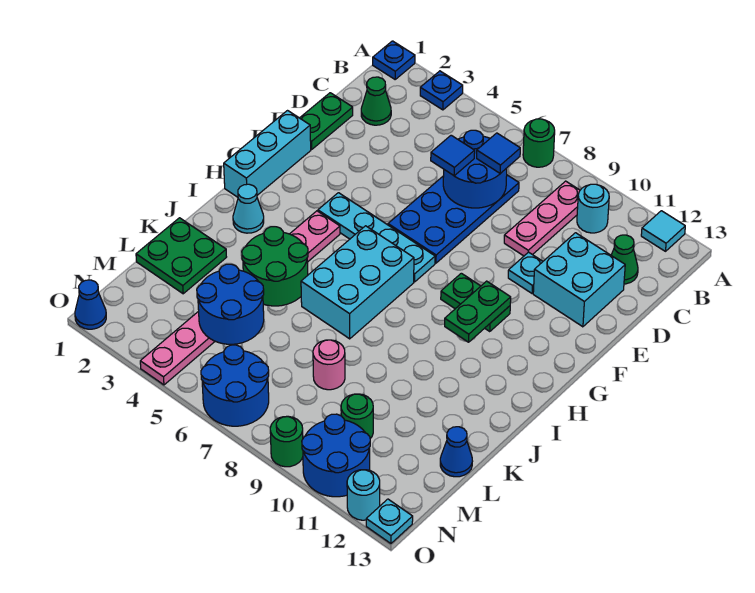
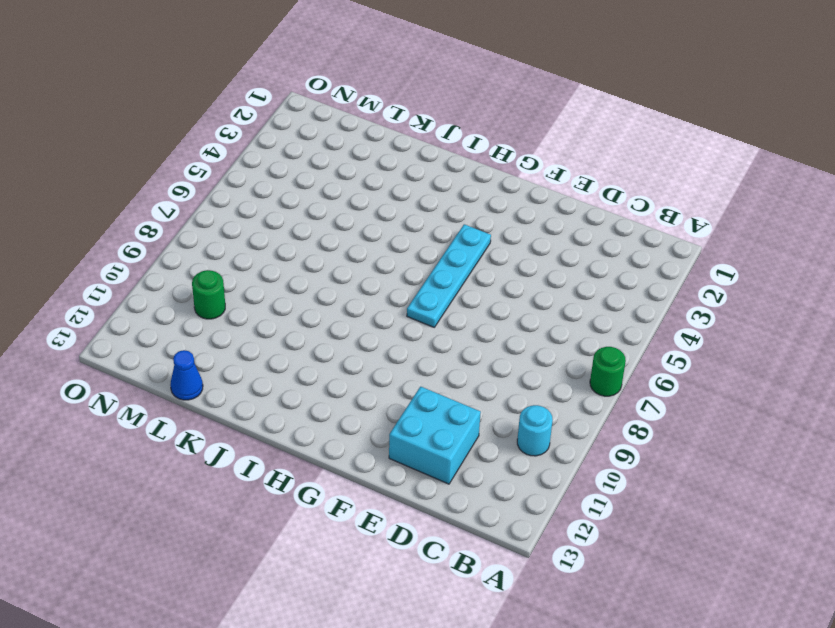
none -> blue plate A1 level 1
none -> blue plate A3 level 1
none -> cyan tile A12 level 1
none -> pink plate B9:D9 level 1

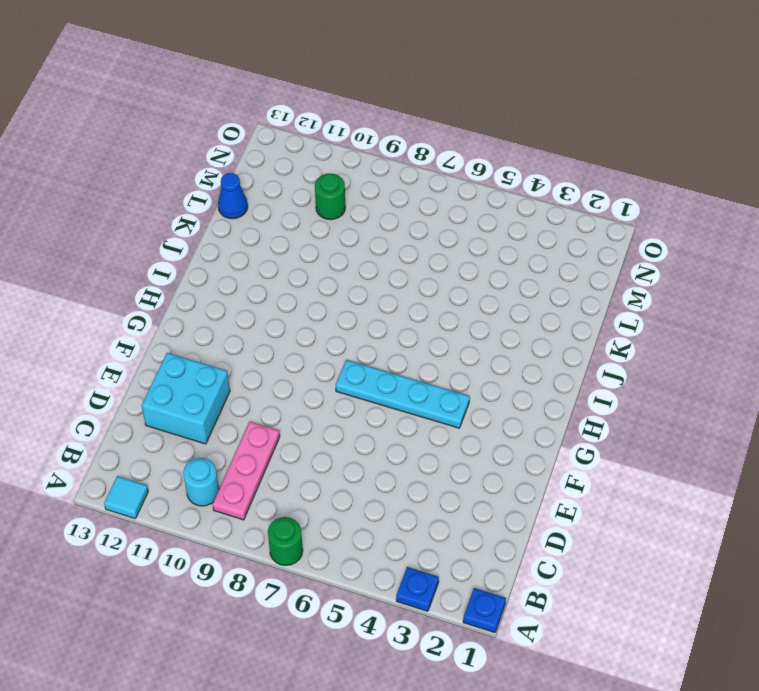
none -> green cone C2 level 1
none -> blue plate C6:F7 level 1
none -> green cone C12 level 1
none -> green plate D1:E1 level 1

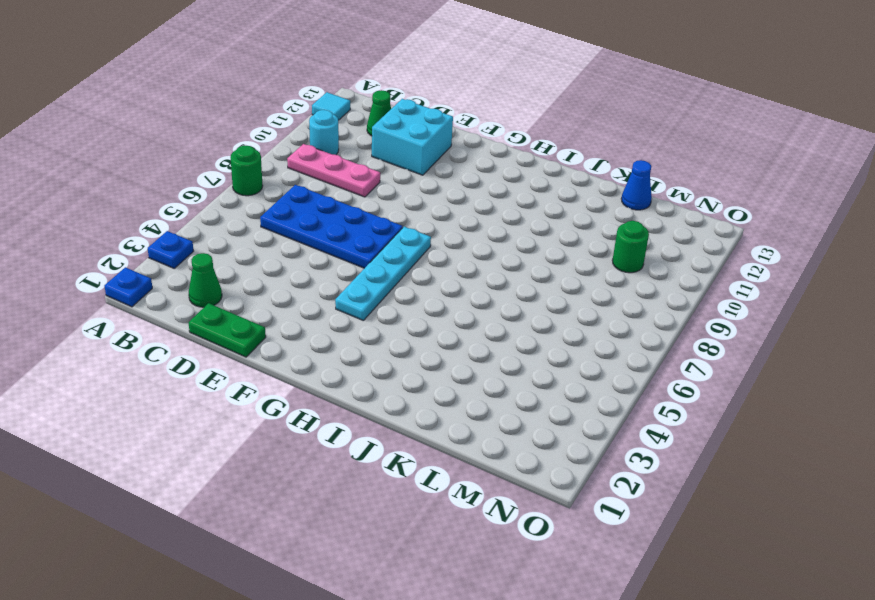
none -> cyan plate E10 level 1
none -> cyan brick F1:H1 level 1
none -> green plate G9:G10 level 1
none -> pink plate H4:O4 level 1

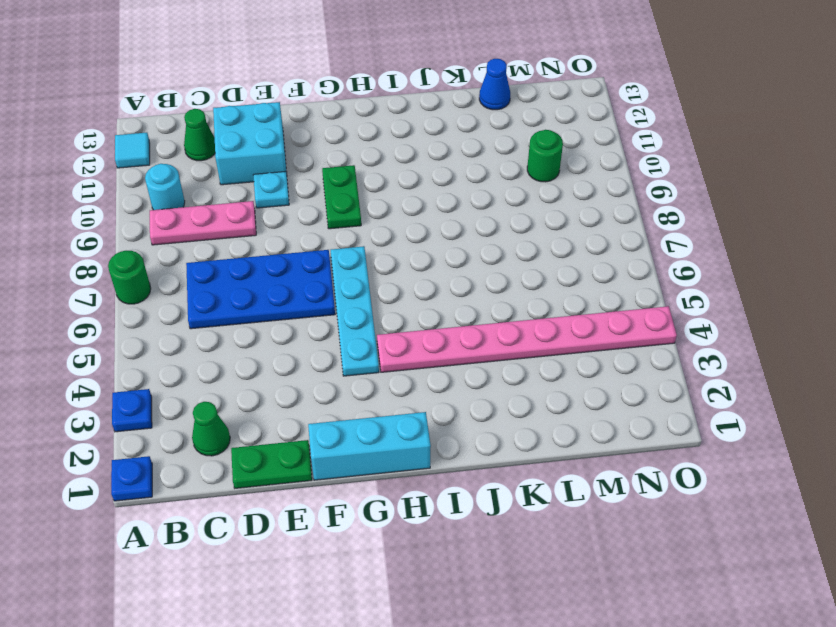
none -> cyan brick H6:J7 level 1
none -> cyan cone I2 level 1
none -> green plate K1:L2 level 1
none -> pink round brick L8 level 1

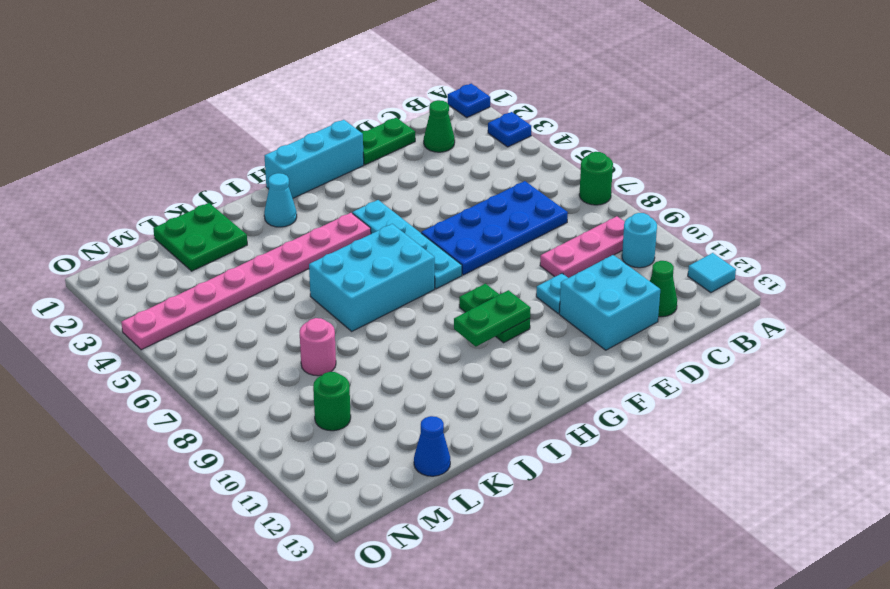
none -> blue round brick N6:O7 level 1
none -> blue round brick N10:O11 level 1
none -> blue cone O1 level 1
none -> green round brick O9 level 1

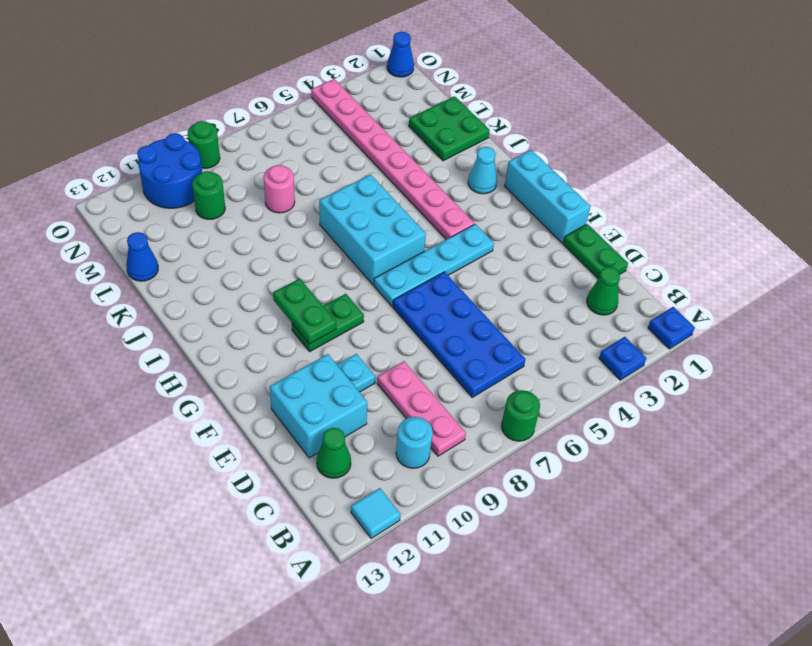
none -> blue round brick N6:O7 level 1
none -> cyan round brick O12 level 1
none -> cyan plate O13 level 1
none -> blue round brick C6:D7 level 2

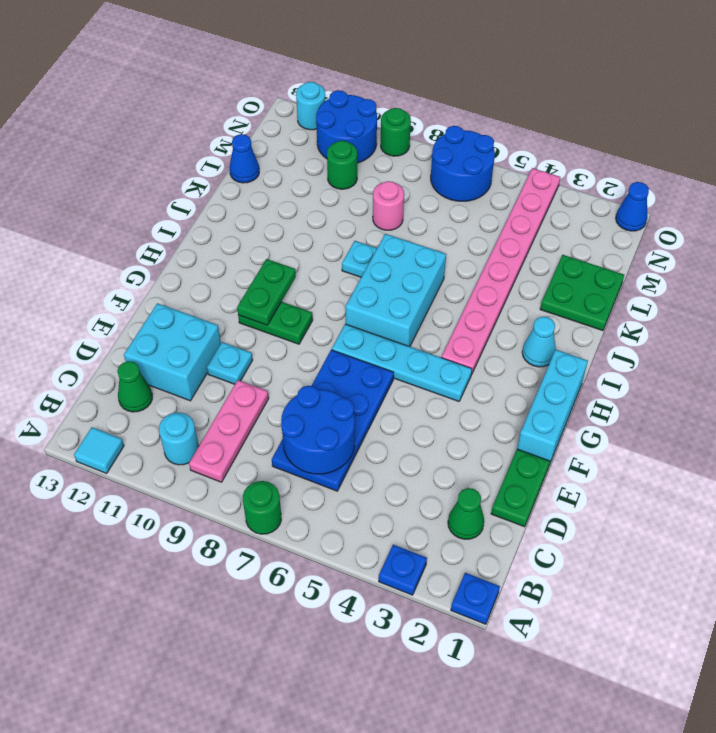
cyan plate J8 level 1 -> cyan plate O13 level 1
none -> green round brick J4:K5 level 2
none -> blue round brick L4:M5 level 2
none -> blue tile C7 level 3
none -> blue tile D6 level 3

